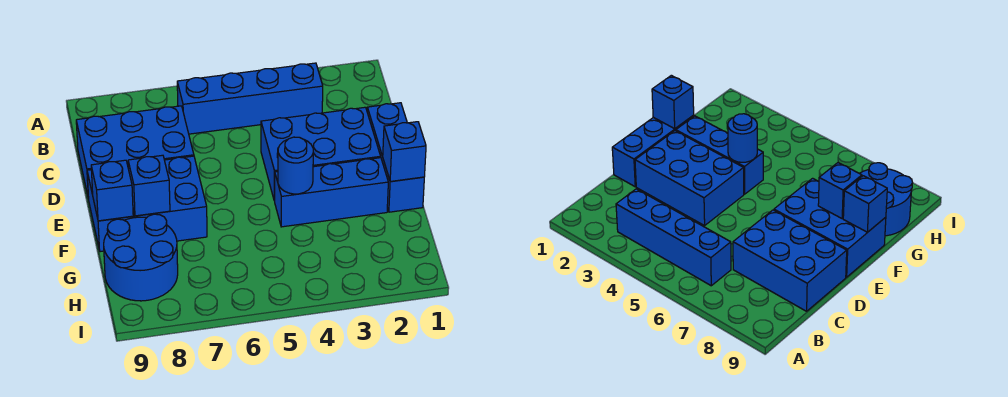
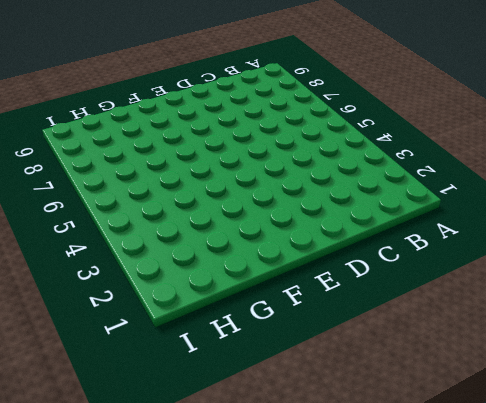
none -> blue brick B3:B6 level 1
none -> blue brick C7:D9 level 1

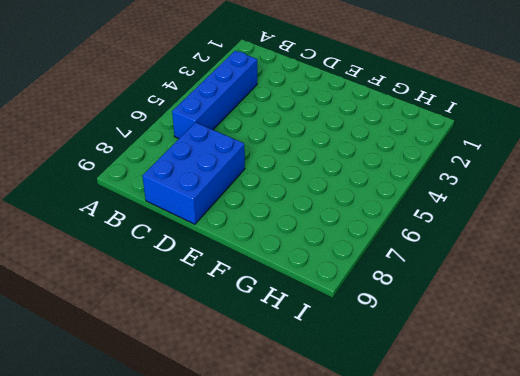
none -> blue brick D1:F1 level 1
none -> blue brick D2:E4 level 1

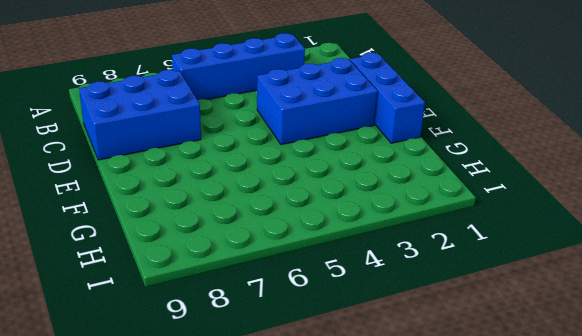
none -> blue brick E7:F9 level 1
none -> blue brick F2:F4 level 1

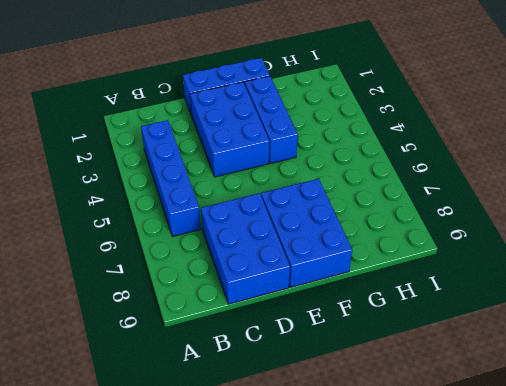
none -> blue round brick G8:H9 level 1
none -> blue brick F1 level 2

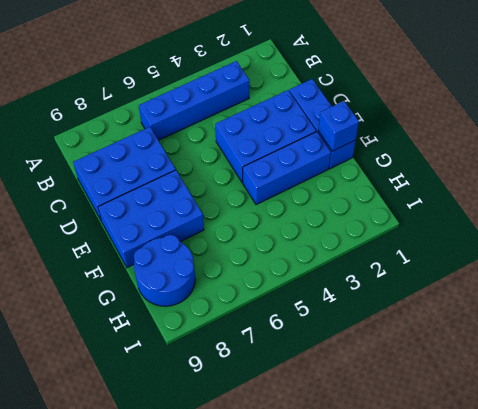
none -> blue round brick F4 level 2
none -> blue brick F8 level 2

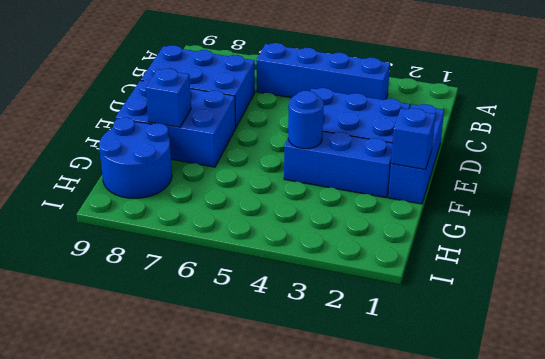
none -> blue brick F9 level 2

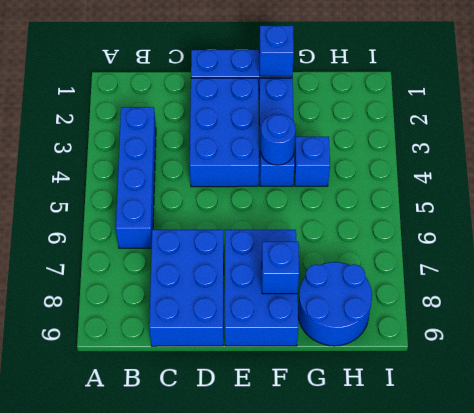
blue brick G4 level 1 -> blue brick F9 level 2

